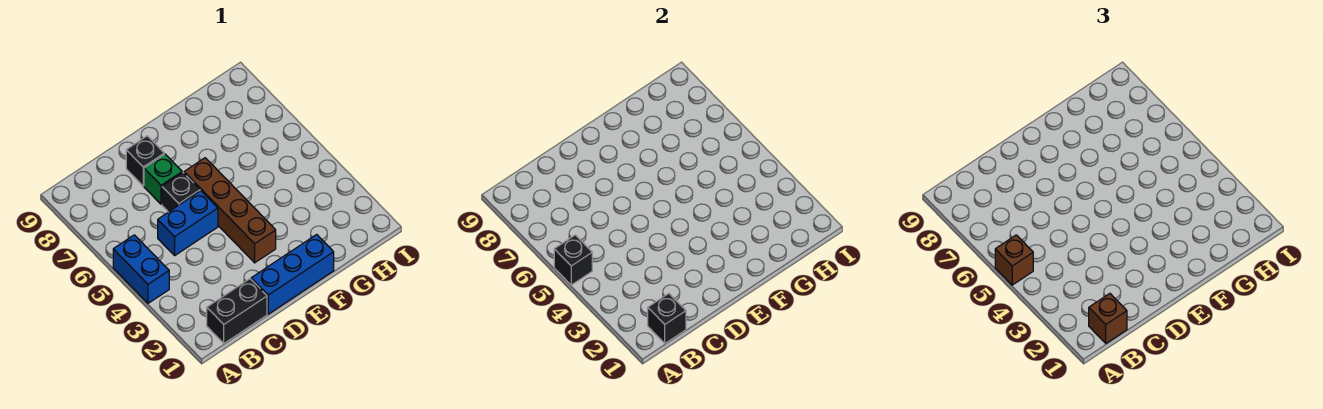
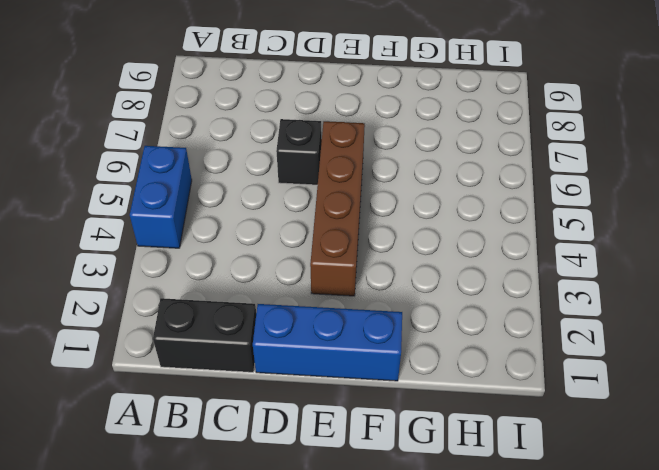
none -> blue brick C5:D5 level 1
none -> green brick D7 level 1
none -> black brick D8 level 1

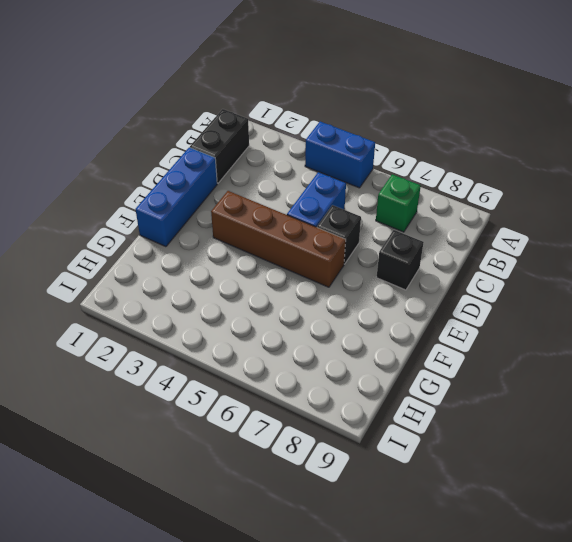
green brick B7 level 1 -> green brick D7 level 1
none -> black brick A5 level 2
none -> black brick B1 level 2
none -> brown brick A5 level 3

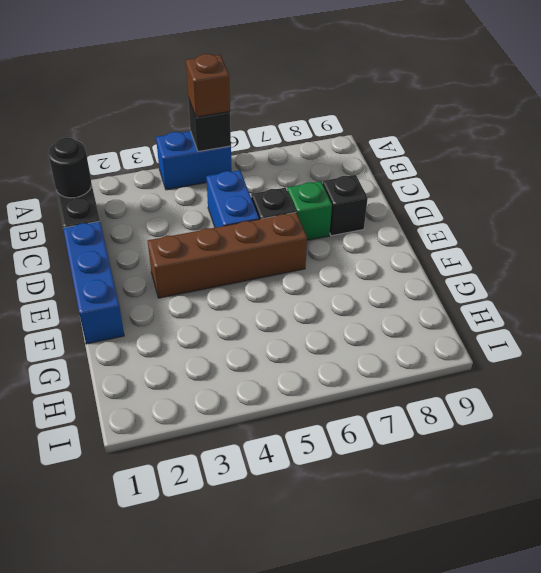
black round brick B1 level 2 -> black brick B1 level 2
none -> brown brick B1 level 3

